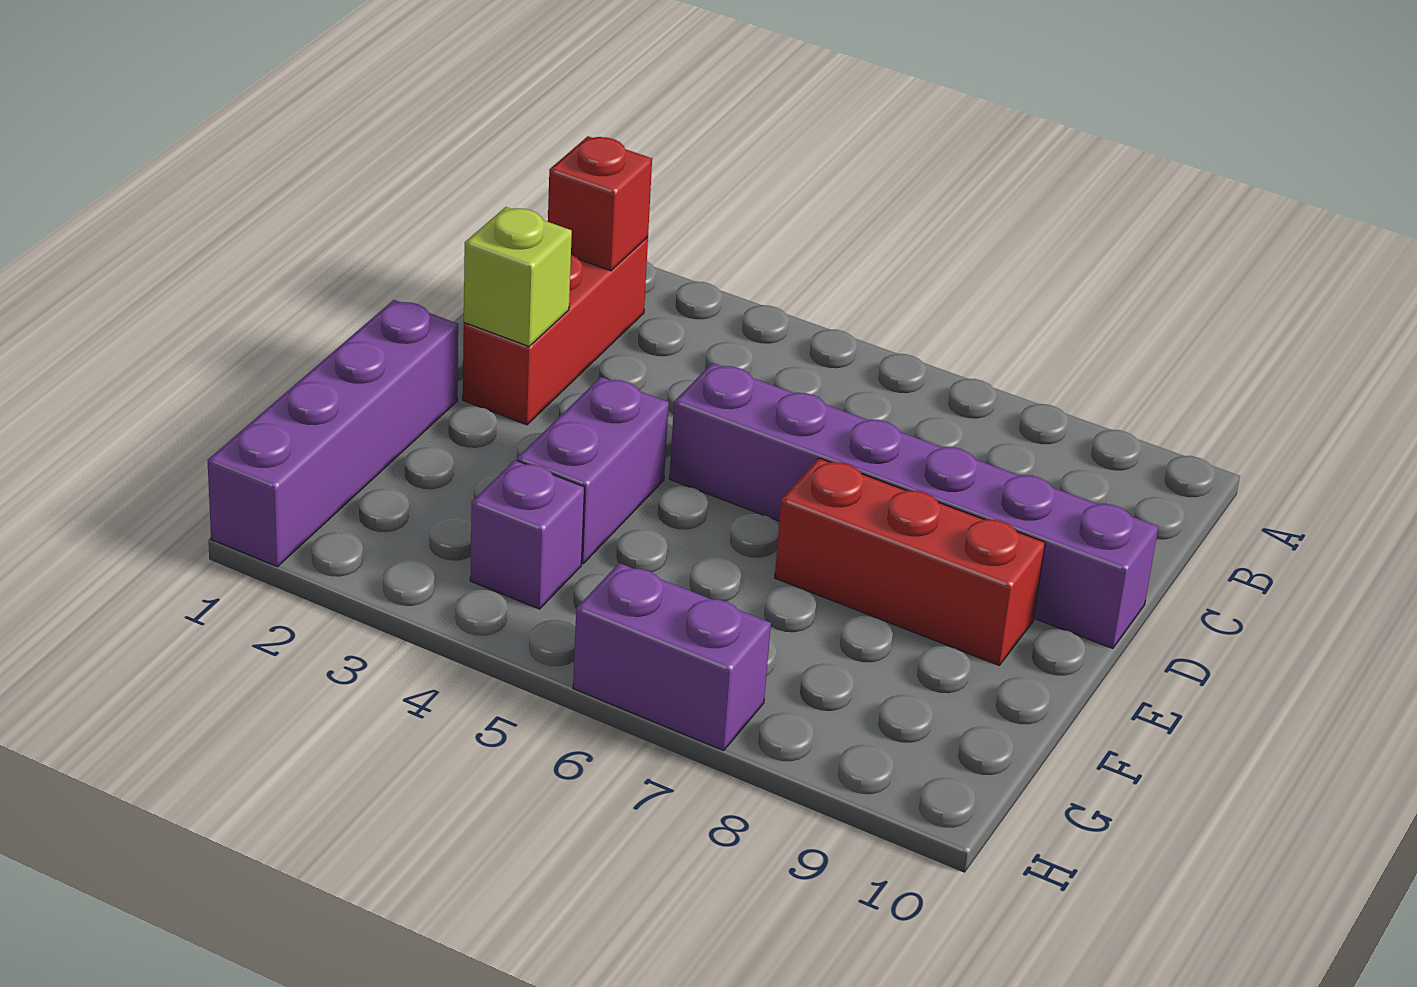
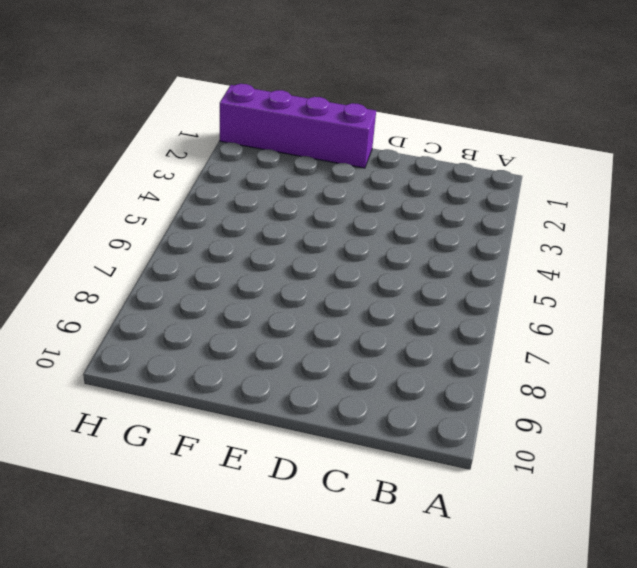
none -> red brick B2:D2 level 1
none -> purple brick D5:D10 level 1

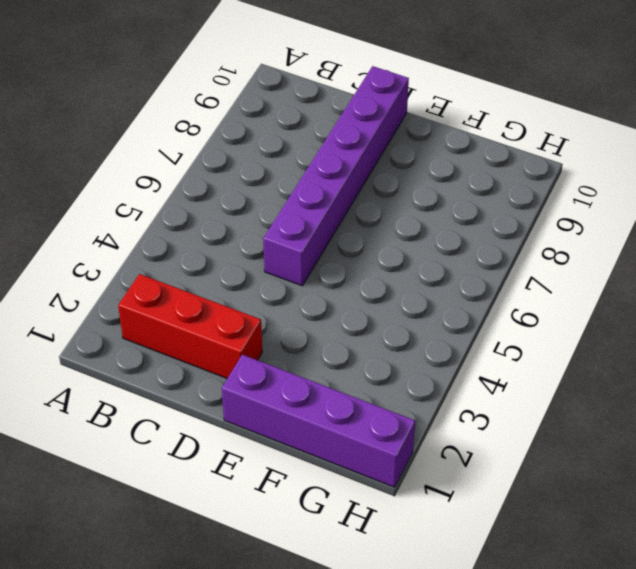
none -> purple brick E4:F4 level 1
none -> red brick E7:E9 level 1

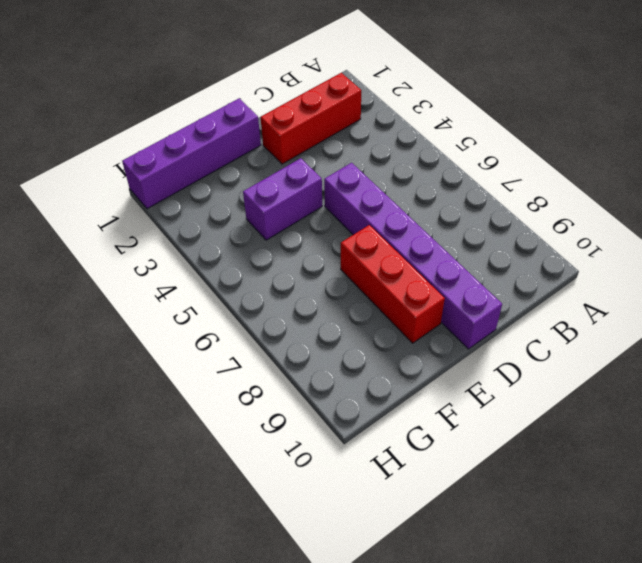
none -> purple brick G4 level 1
none -> purple brick H6:H7 level 1

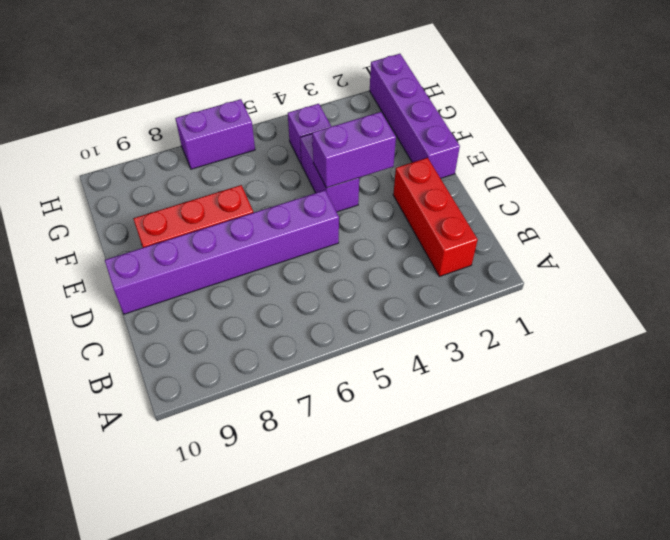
purple brick E3:E4 level 2 -> none
none -> red brick B2 level 2
none -> lime brick D2 level 2

